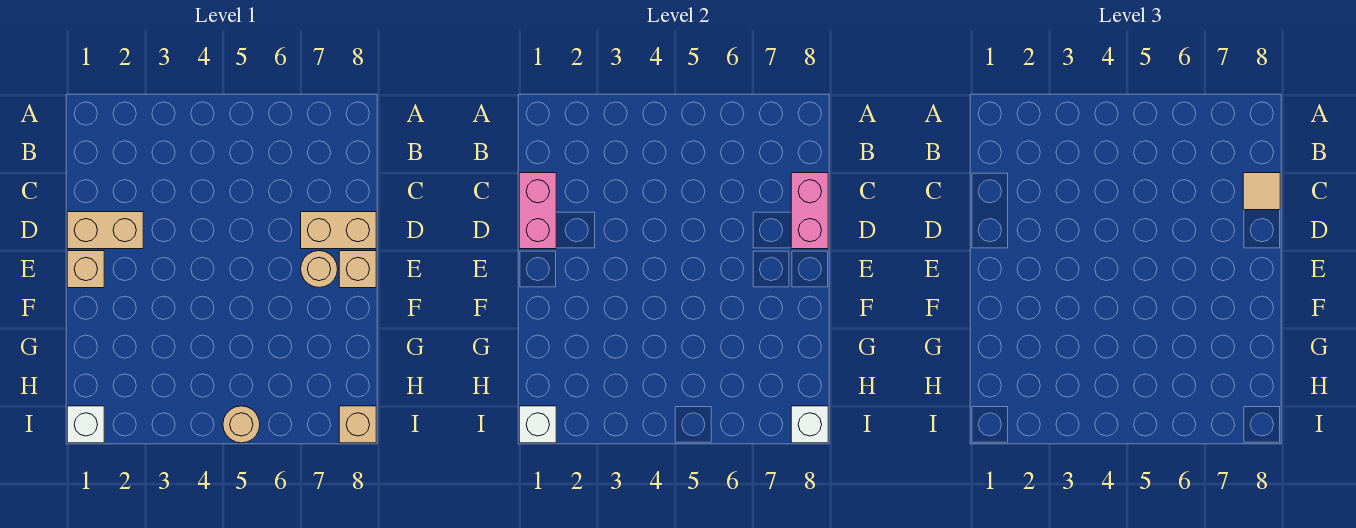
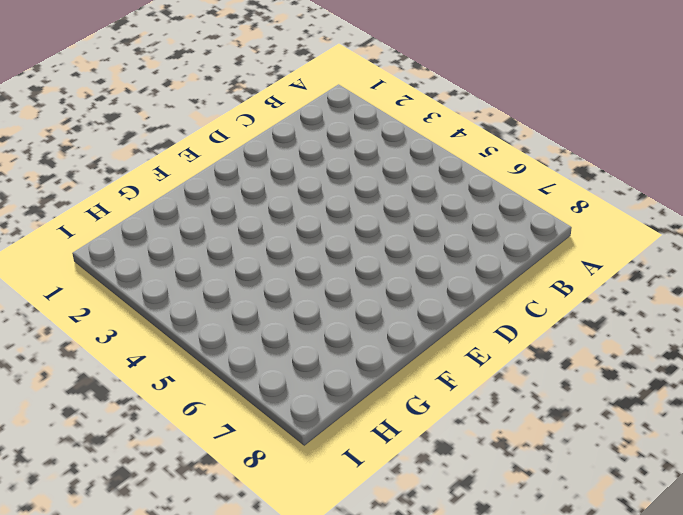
none -> tan brick D1:D2 level 1
none -> tan brick D7:D8 level 1
none -> tan brick E1 level 1

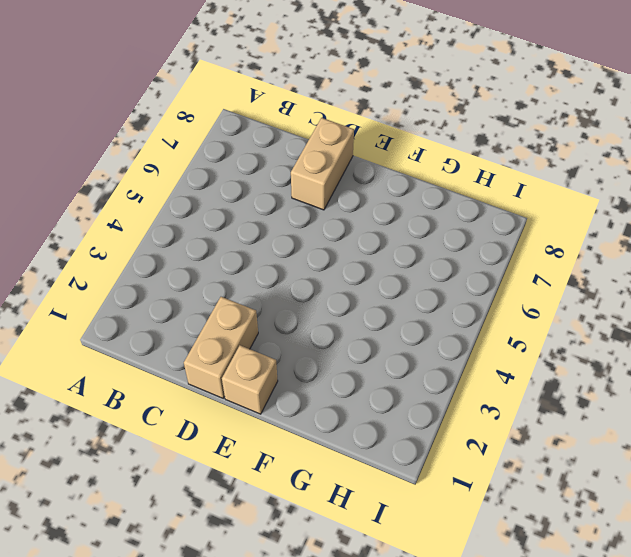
none -> tan round brick E7 level 1
none -> tan brick E8 level 1
none -> white brick I1 level 1

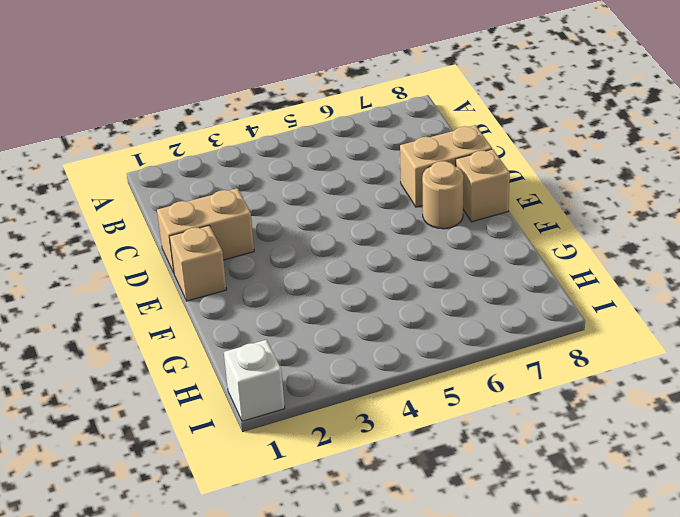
none -> tan round brick I5 level 1
none -> tan brick I8 level 1
none -> pink brick C1:D1 level 2

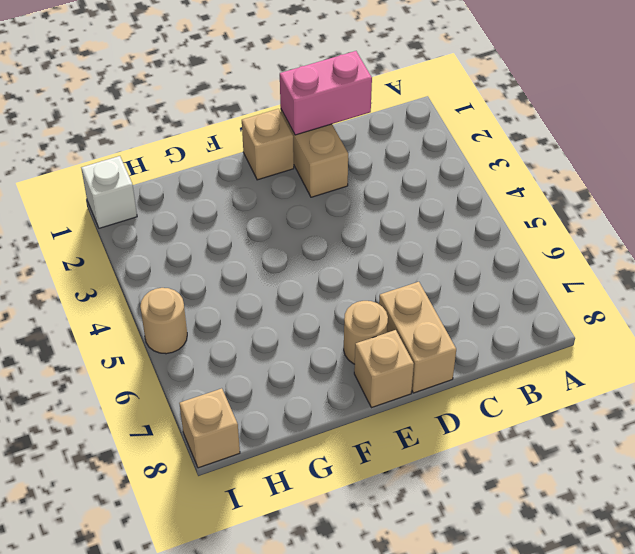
none -> pink brick C8:D8 level 2
none -> white brick I1 level 2
none -> white brick I8 level 2

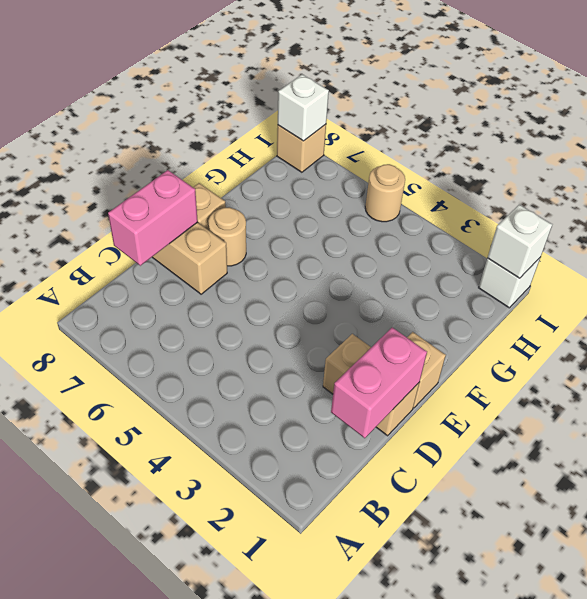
none -> tan tile C8 level 3

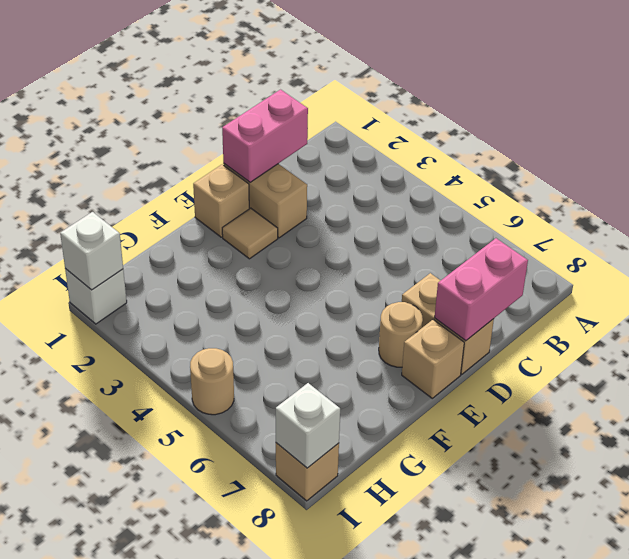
tan tile E2 level 1 -> tan tile C8 level 3

